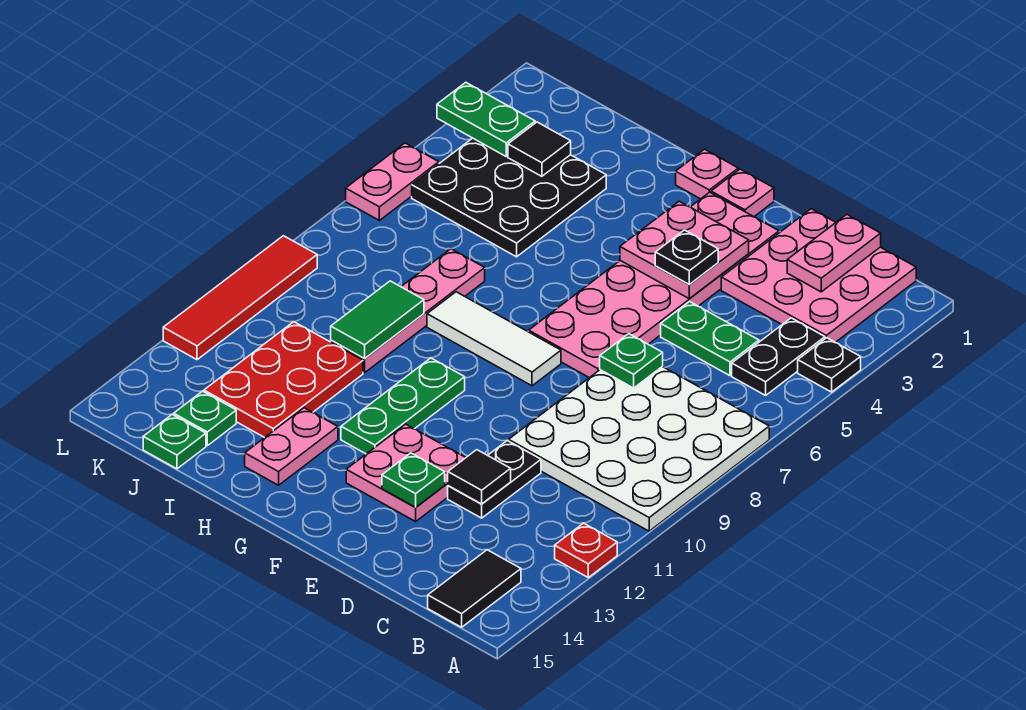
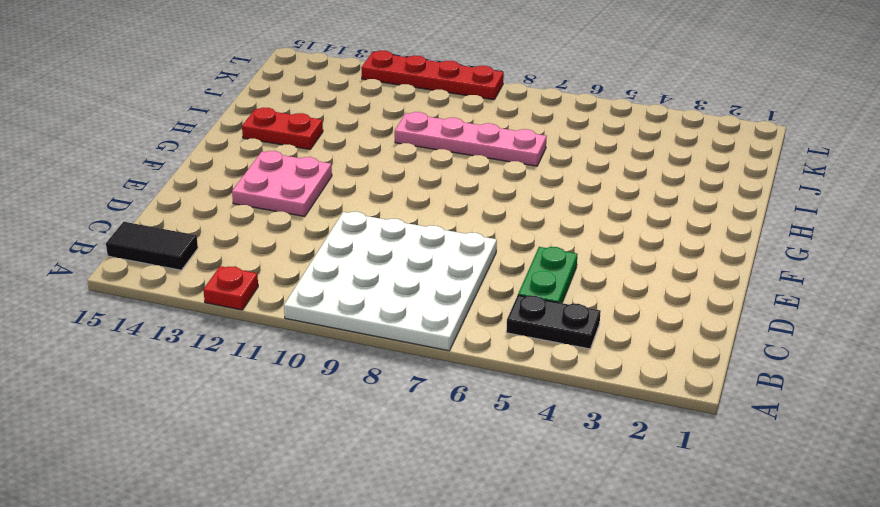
red plate H13:H14 level 1 -> pink plate H13:H14 level 1
red plate L9:L12 level 1 -> red tile L9:L12 level 1
none -> black plate A4 level 1
none -> pink plate B1:D3 level 1
none -> black plate D11:D12 level 1
none -> pink plate E2:F7 level 1

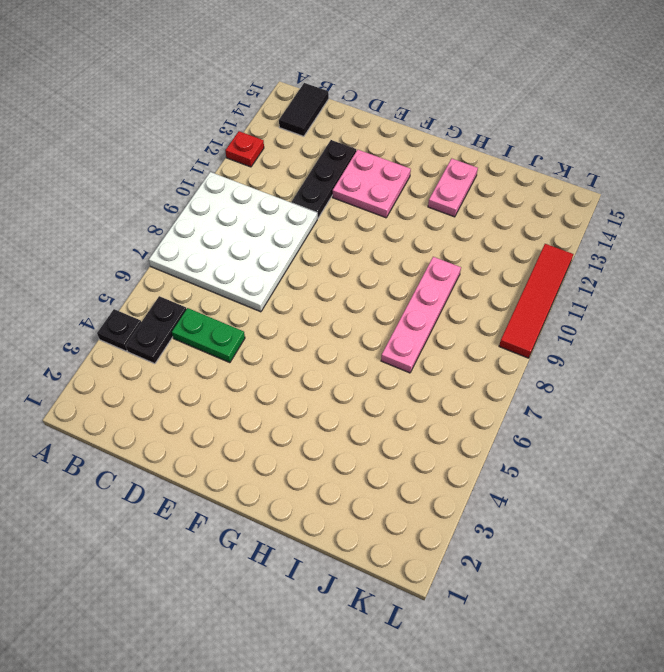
black plate D11:D13 level 1 -> black plate D11:D12 level 1
none -> pink plate B1:D3 level 1
none -> pink plate E2:F7 level 1
none -> pink plate F1 level 1
none -> white tile F8:H8 level 1

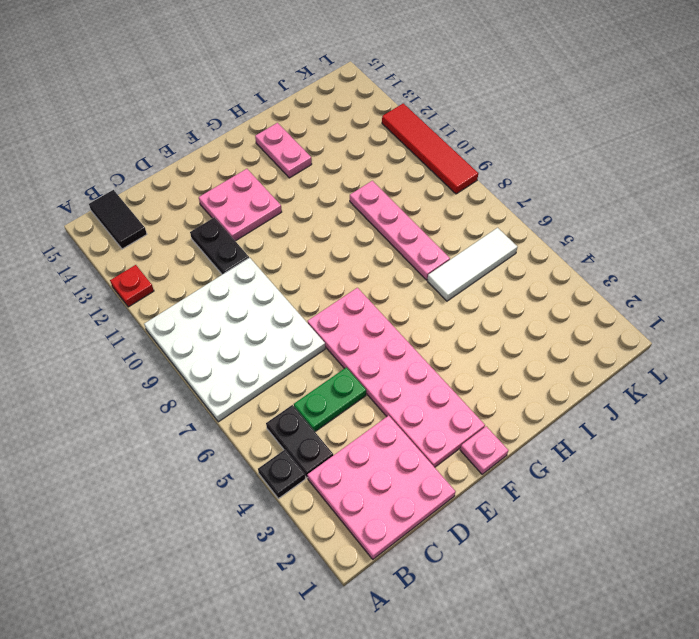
white tile I6:K6 level 1 -> white tile F8:H8 level 1
none -> pink plate G1 level 1
none -> green plate G10:G12 level 1
none -> black plate I3:K5 level 1
none -> red plate I11:J13 level 1

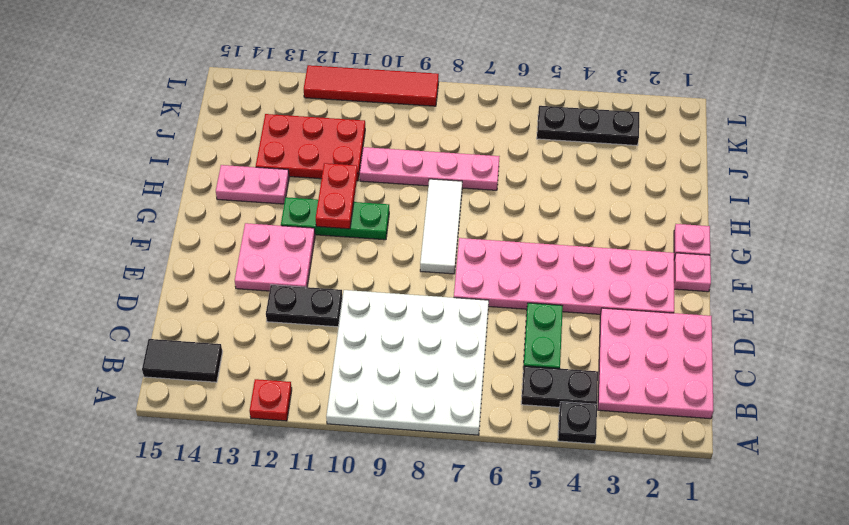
red plate G11:H11 level 2 -> none
black plate K3:K5 level 1 -> black plate I3:K5 level 1
none -> green plate J14 level 1
none -> green plate J15 level 1
none -> pink plate L5:L6 level 1
none -> pink plate C1:C2 level 2

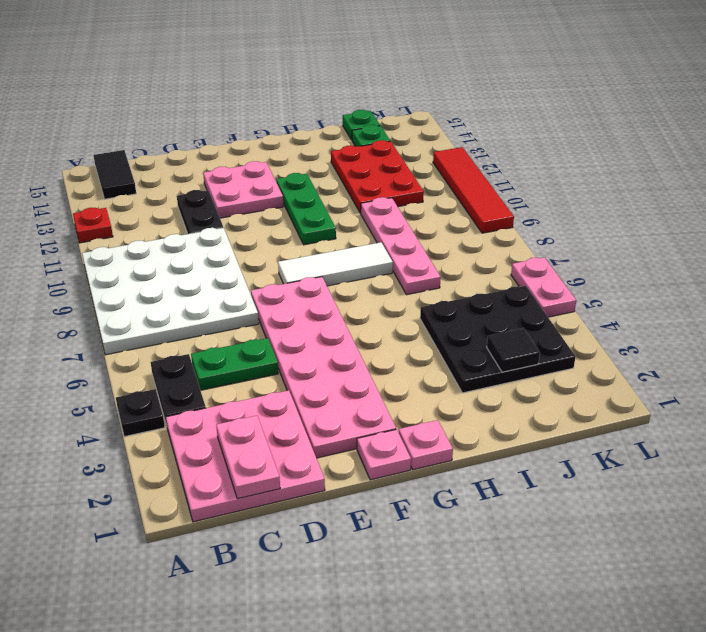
none -> pink plate H13:H14 level 1
none -> green plate D7 level 2
none -> black tile D12 level 2
none -> pink plate E3:F4 level 2

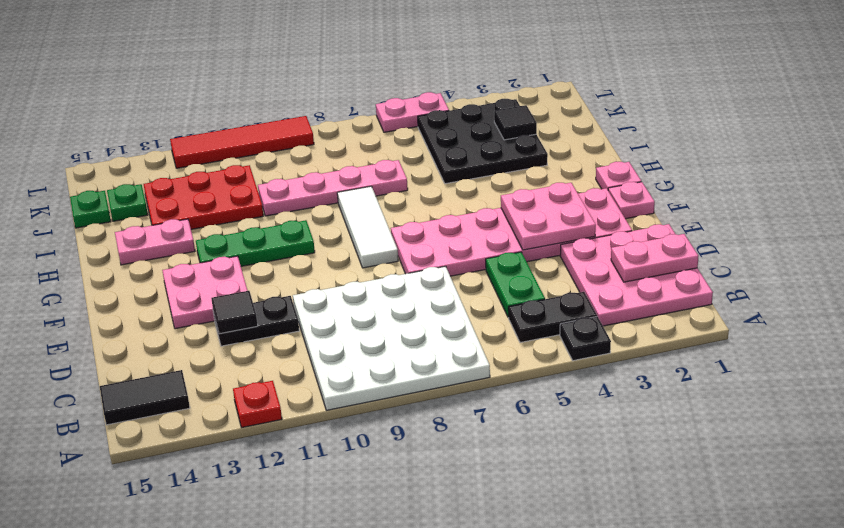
none -> green plate D7 level 2
none -> green plate E13 level 2
none -> green tile I9:I10 level 2
none -> green plate K3:L3 level 2

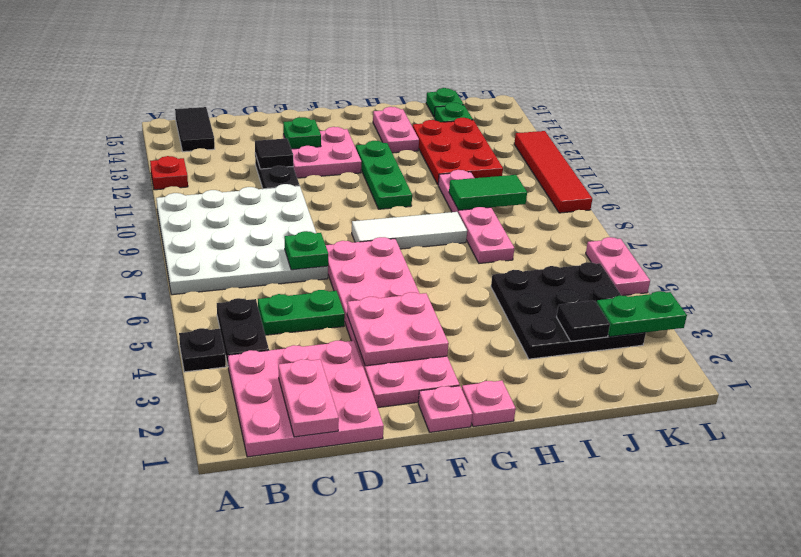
green tile I9:J9 level 2 -> green tile I9:I10 level 2
none -> black plate E4 level 3

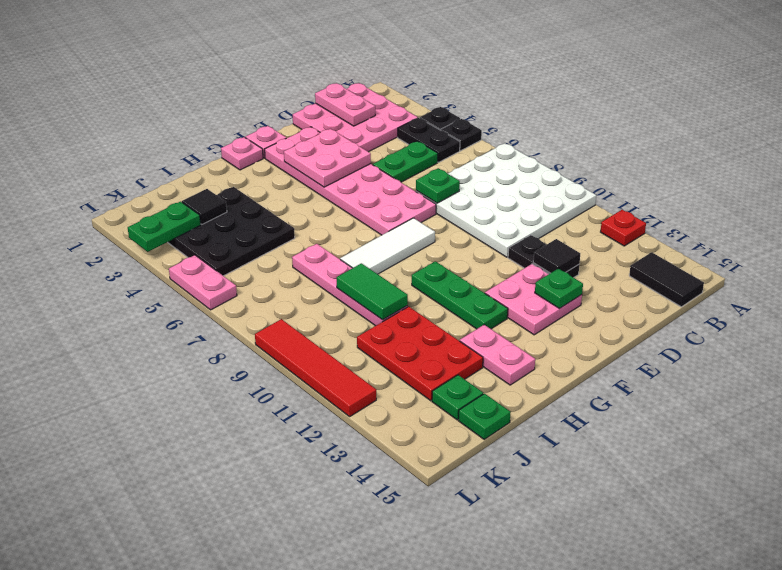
black plate A5 level 1 -> black plate E4 level 3

